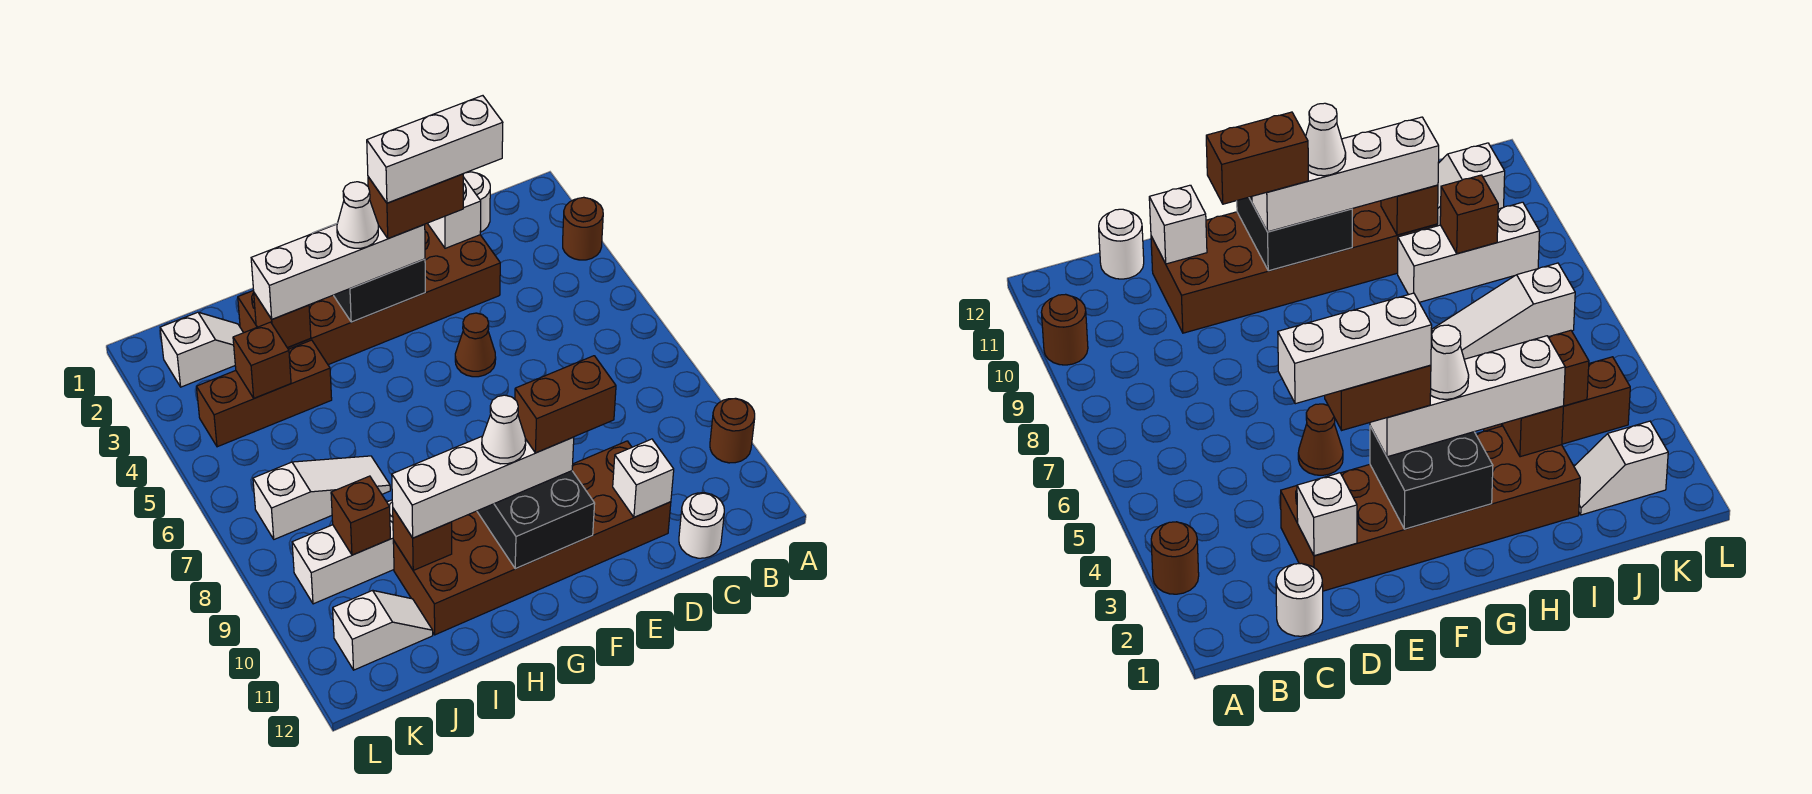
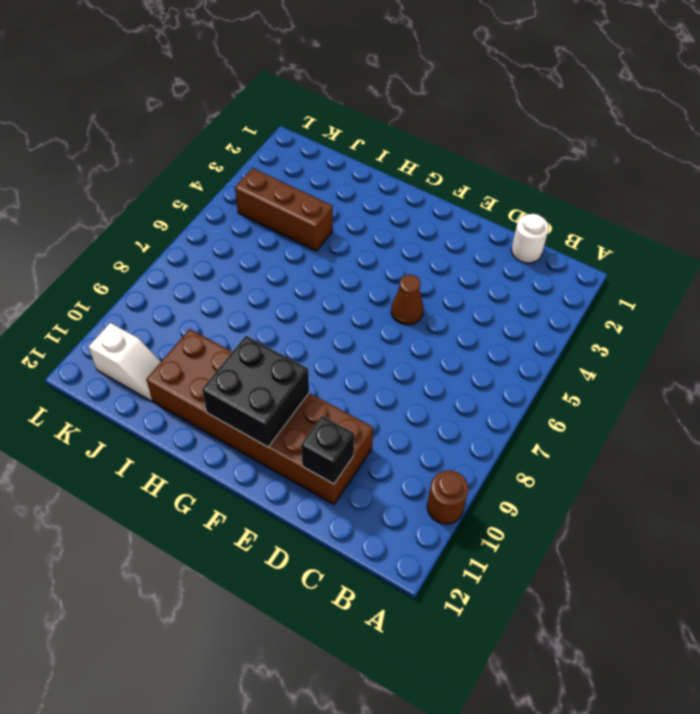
black brick D11 level 2 -> white brick D11 level 2
none -> brown round brick A3 level 1
none -> white round brick C12 level 1
none -> brown brick D2:I3 level 1

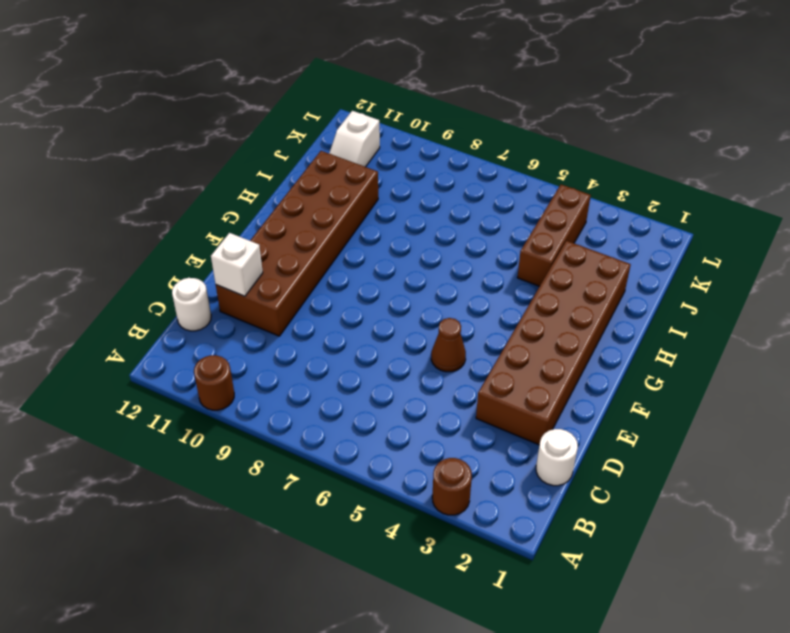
none -> white slope I7:K7 level 1 top K
none -> white brick I9:K9 level 1
none -> white slope J2:K2 level 1 top K

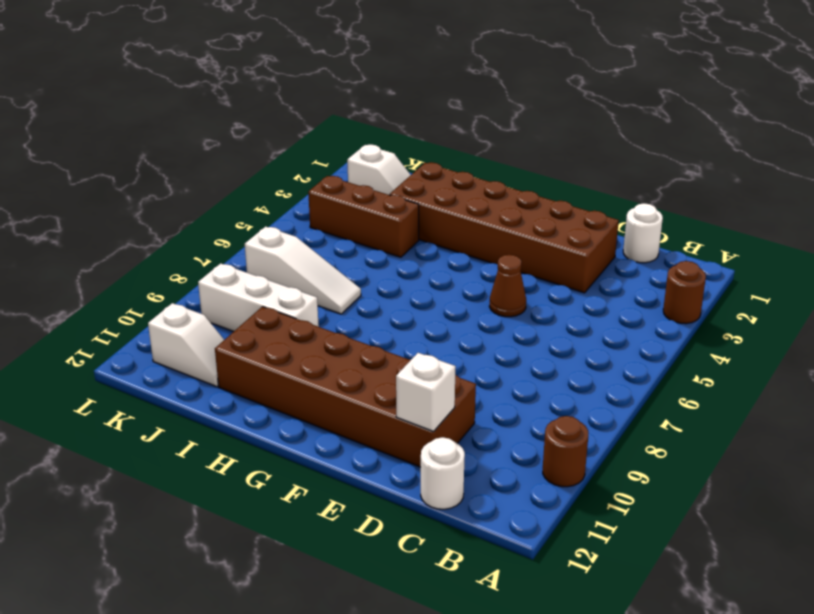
none -> white brick D2 level 2
none -> black brick F2:G3 level 2
none -> black brick F10:G11 level 2

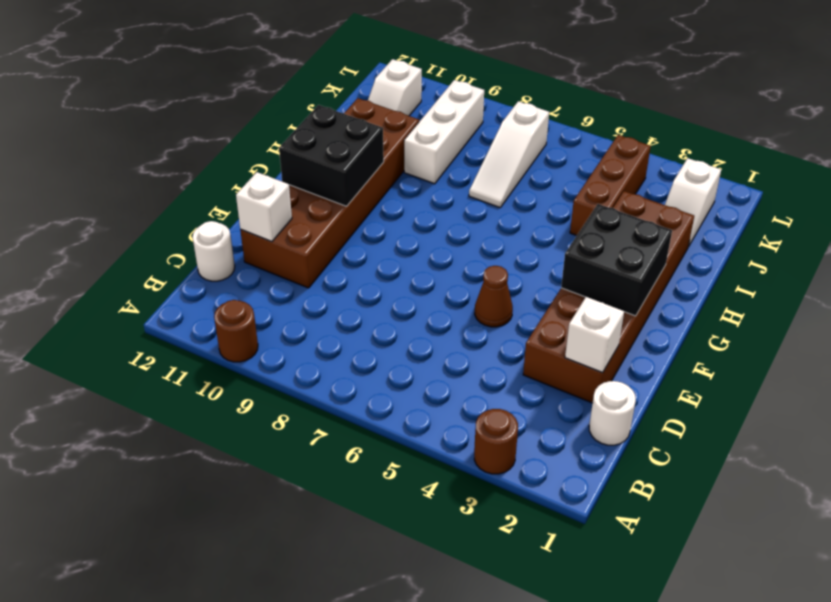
none -> brown brick I3 level 2
none -> brown brick I10 level 2
none -> brown brick J4 level 2

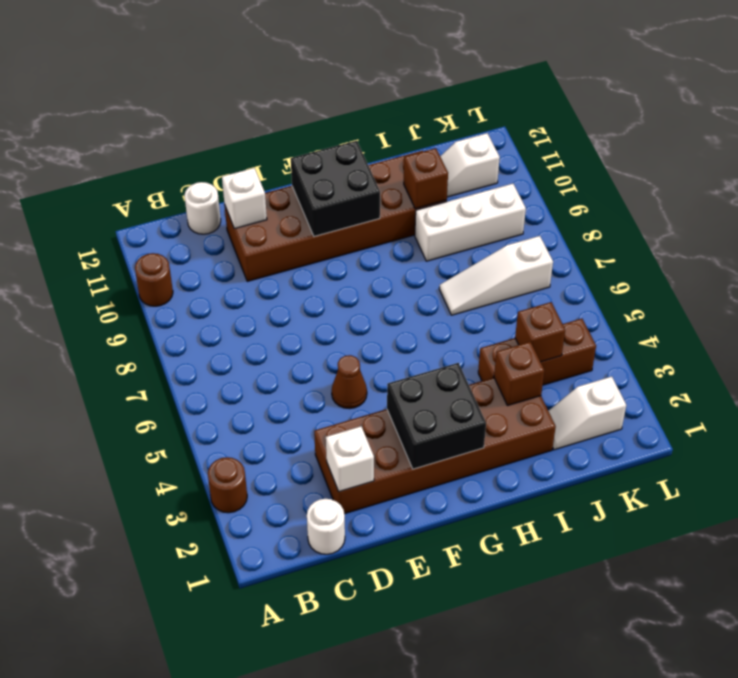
none -> brown brick J9 level 2
none -> white brick F3:I3 level 3
none -> white brick F10:I10 level 3

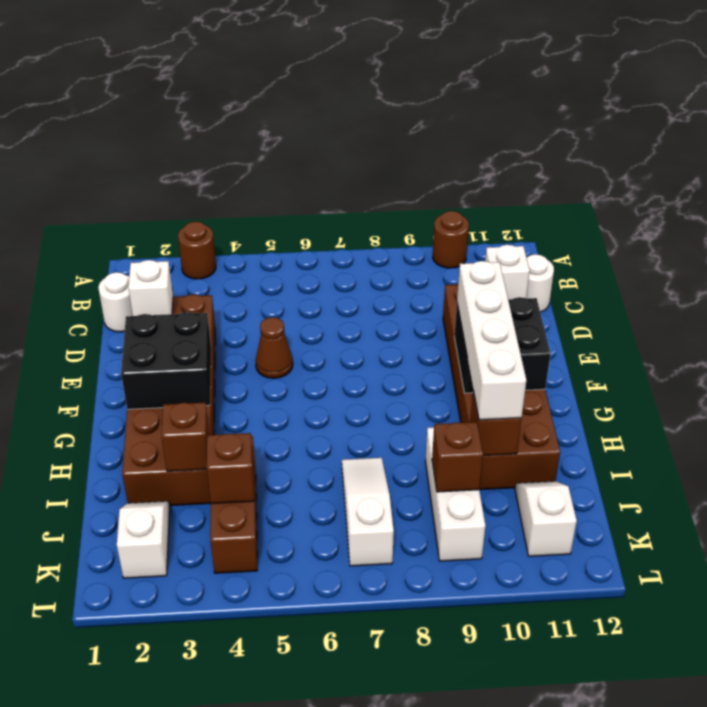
none -> white brick F3:I3 level 3
none -> brown brick E3:F3 level 4
none -> brown brick E10:F10 level 4

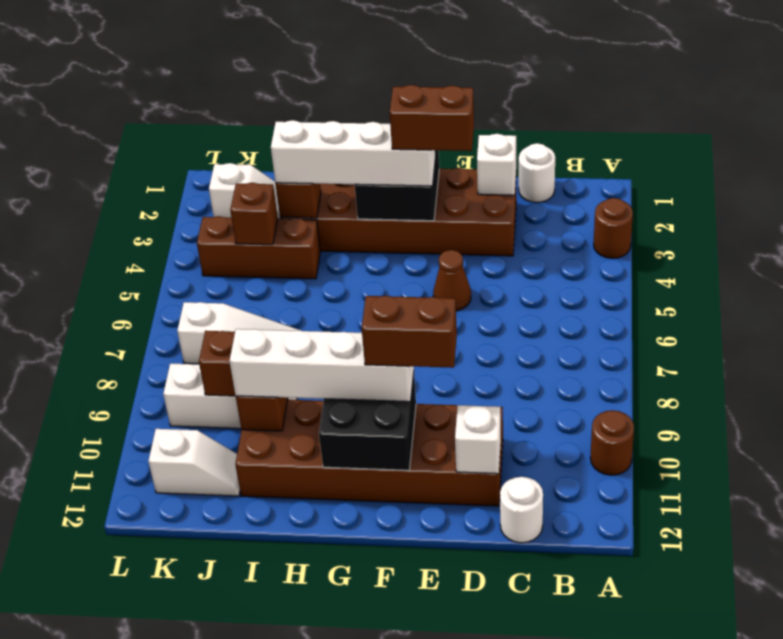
none -> white cone G3 level 4
none -> white cone G10 level 4
none -> white brick D3:F3 level 5

